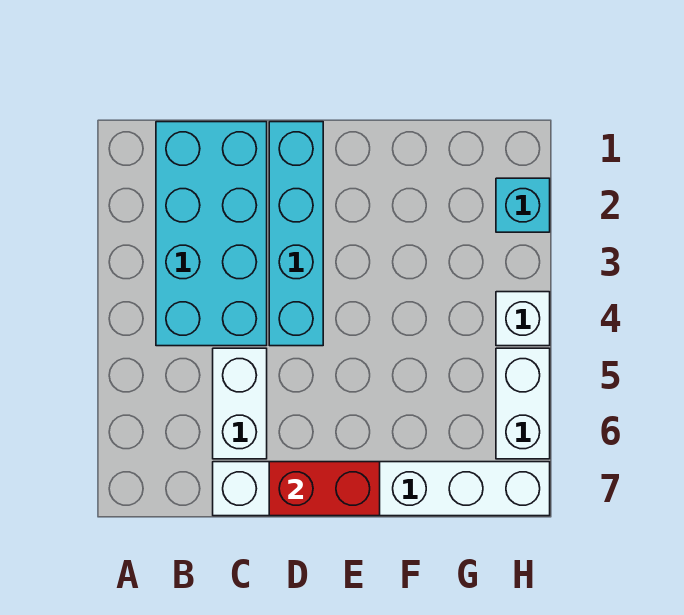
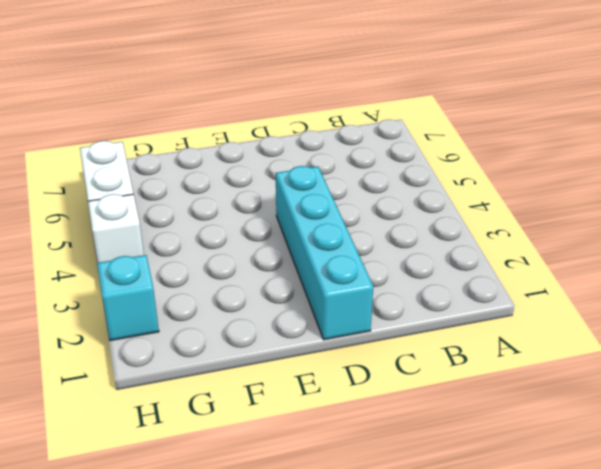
none -> cyan brick B1:C4 level 1
none -> white brick C5:C6 level 1

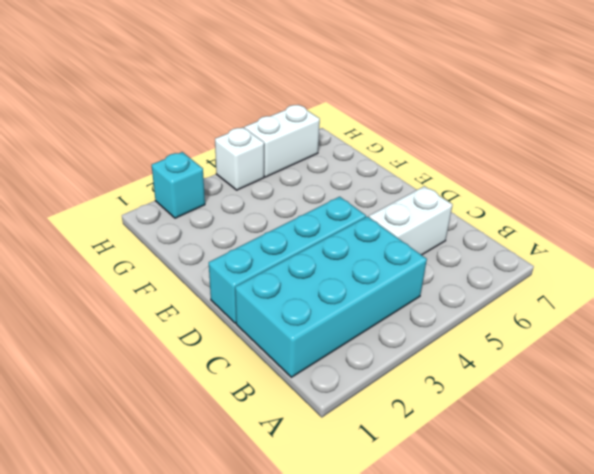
none -> white brick C7:H7 level 1
none -> red brick D7:E7 level 2

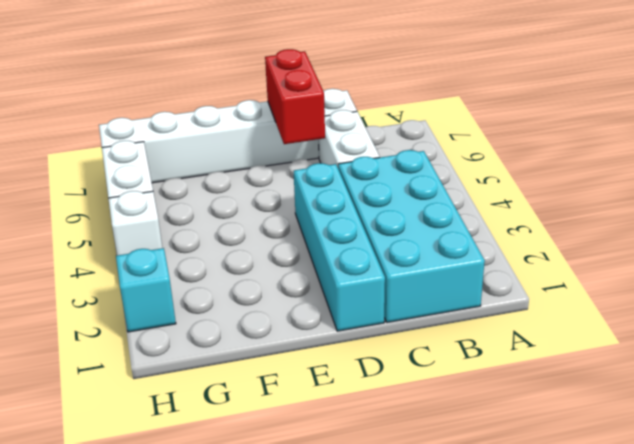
red brick D6:D7 level 2 -> red brick D7:E7 level 2

